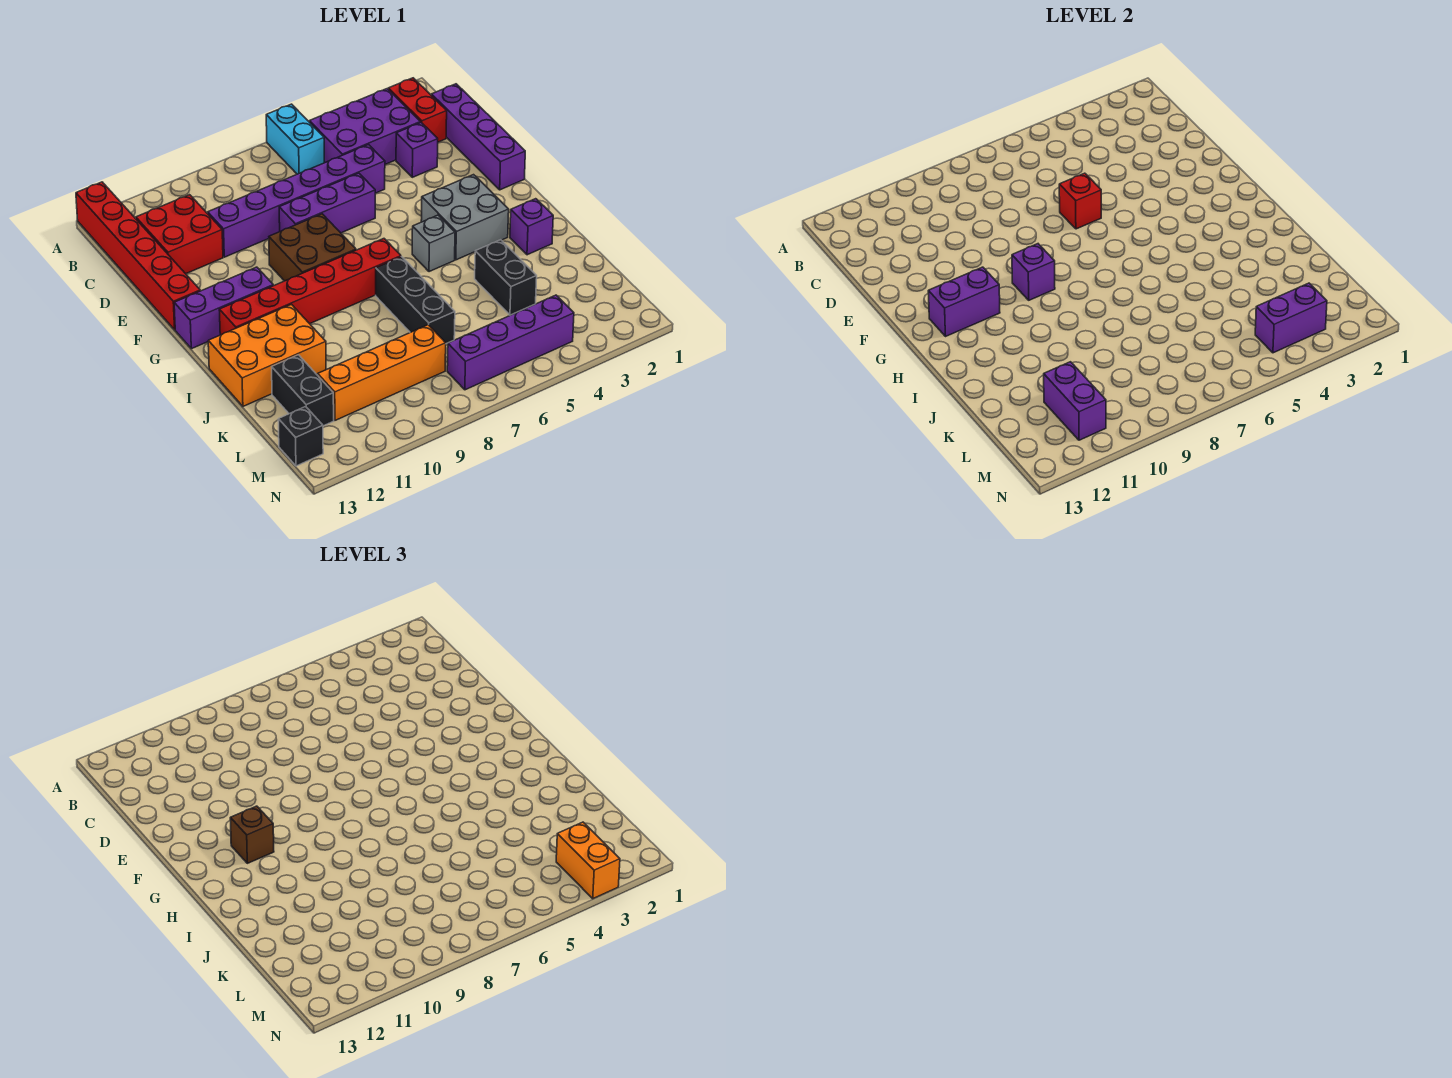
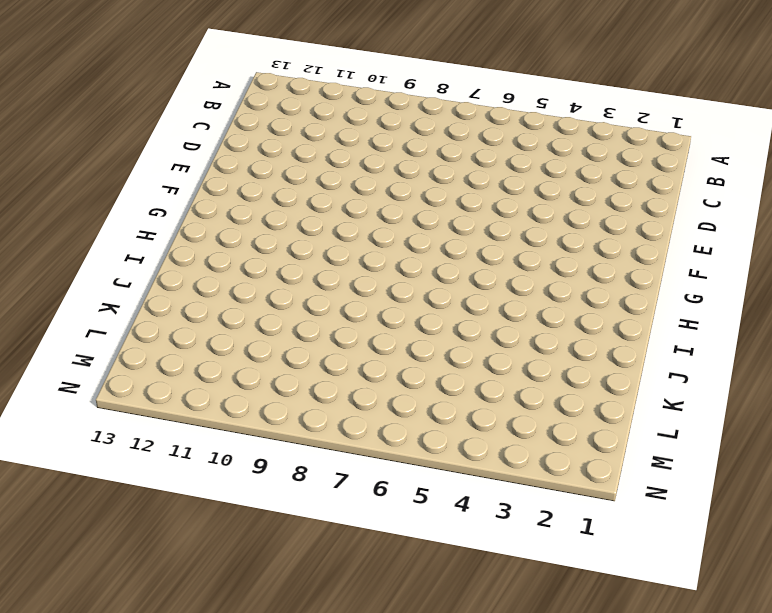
none -> cyan brick A6:B6 level 1
none -> red brick A13:F13 level 1
none -> red brick B2:C2 level 1

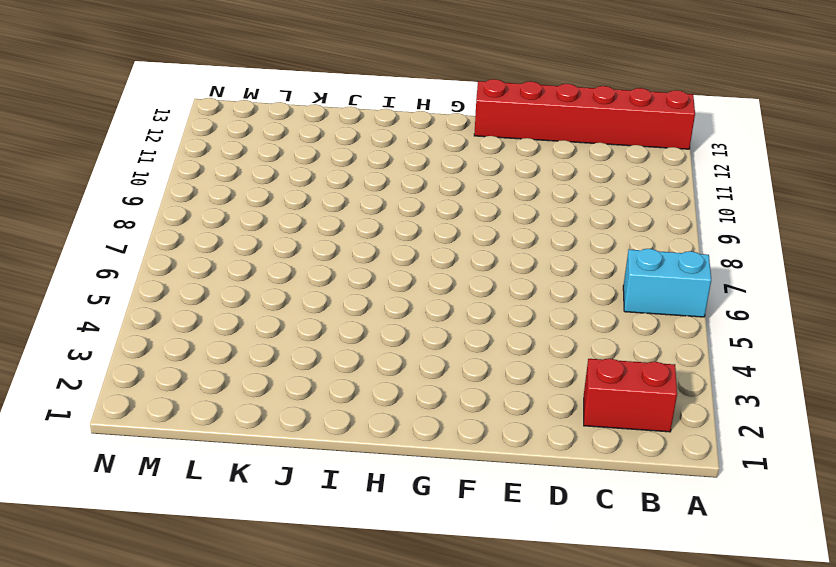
none -> purple brick B3:C5 level 1
none -> purple brick C1:F1 level 1
none -> red brick C11:D12 level 1

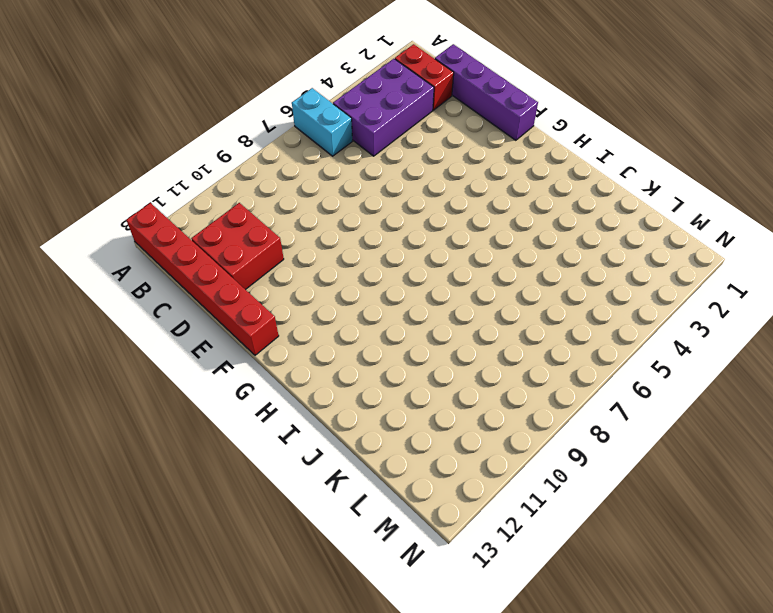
none -> purple brick D3 level 1
none -> purple brick D5:D10 level 1
none -> purple brick E6:E8 level 1

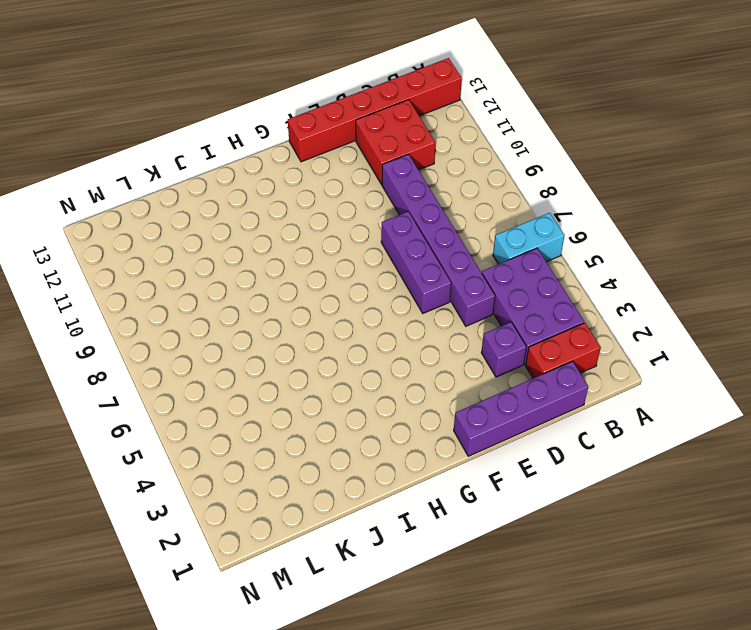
none -> brown brick F8:G9 level 1
none -> grey brick G3:H4 level 1
none -> purple brick G11:G13 level 1

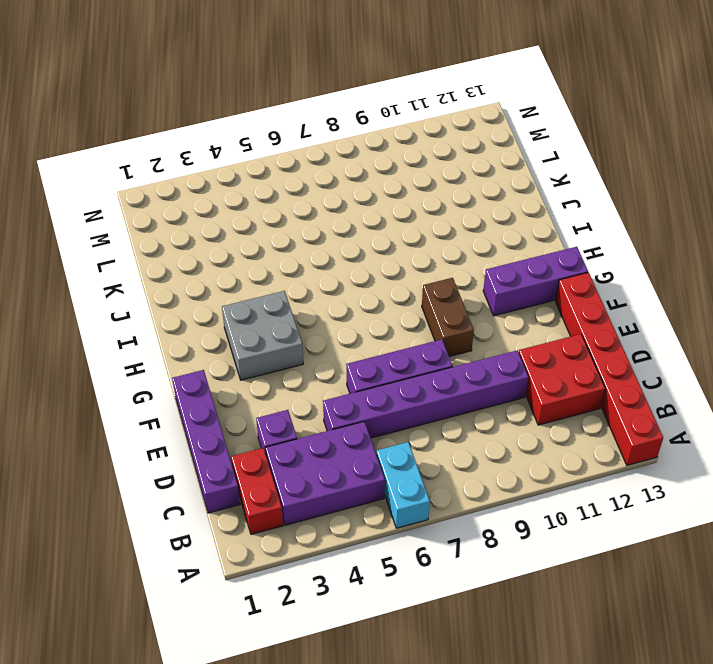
brown brick F9:G9 level 1 -> brown brick F8:G9 level 1
none -> grey brick H5 level 1
none -> red brick H7:H12 level 1
none -> purple brick I2 level 1

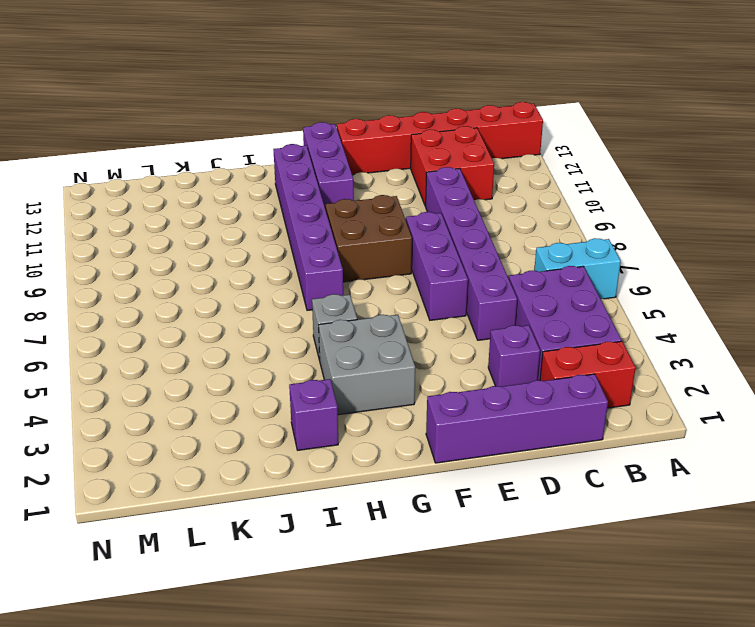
purple brick H7:H12 level 1 -> red brick H7:H12 level 1
none -> black brick I7:K7 level 1
none -> orange brick I11:J13 level 1
none -> black brick J4:K4 level 1

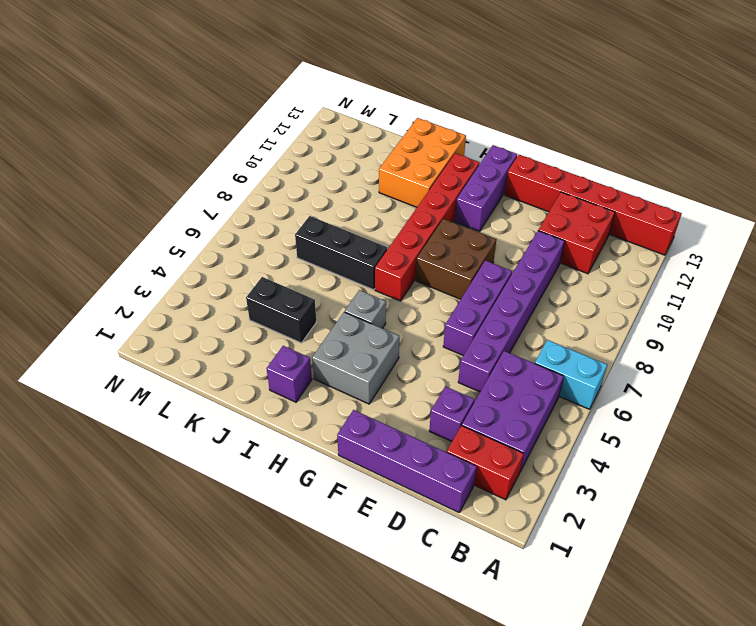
none -> black brick K12:L12 level 1
none -> orange brick L8:L11 level 1
none -> purple brick M4:M7 level 1

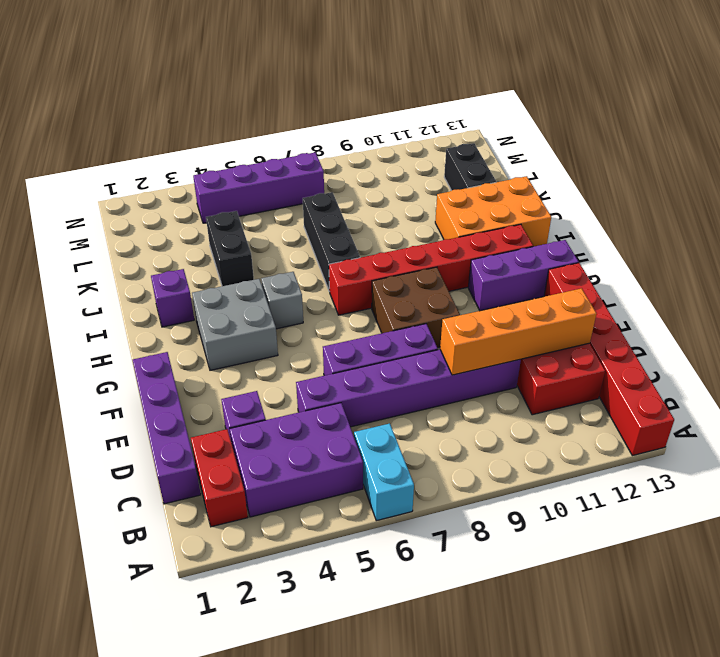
orange brick D9:D12 level 2 -> orange brick L8:L11 level 1
none -> black brick M13 level 1
none -> red brick E6 level 2
none -> purple brick G9 level 2

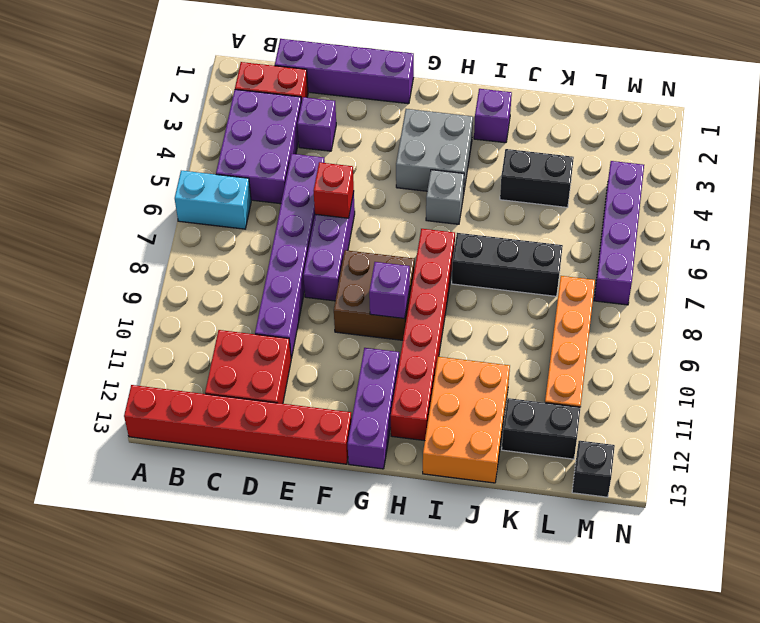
none -> purple brick G11:G12 level 2
none -> purple brick L11:M11 level 2
none -> purple brick M3:M4 level 2

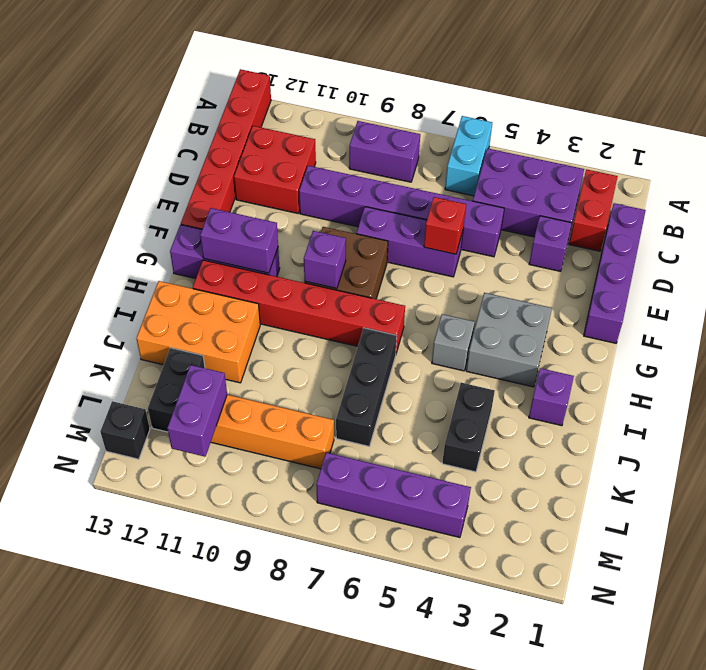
purple brick B8:B9 level 1 -> purple brick M3:M4 level 2
none -> brown brick G11 level 3
none -> orange brick M3:N3 level 3

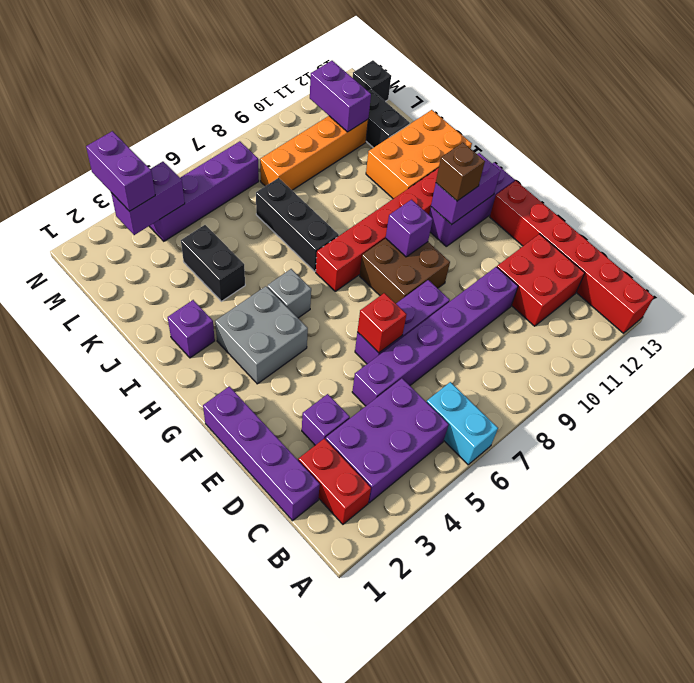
purple brick M3:N3 level 3 -> orange brick M3:N3 level 3

